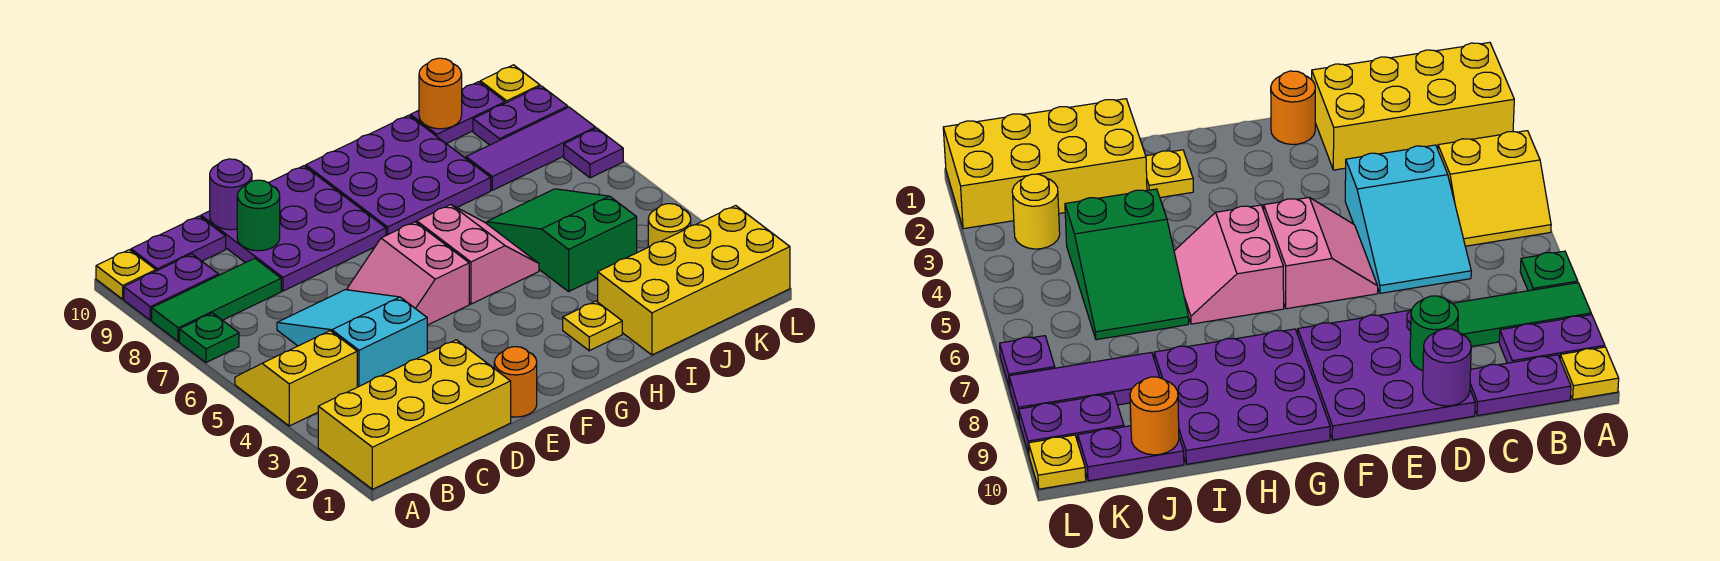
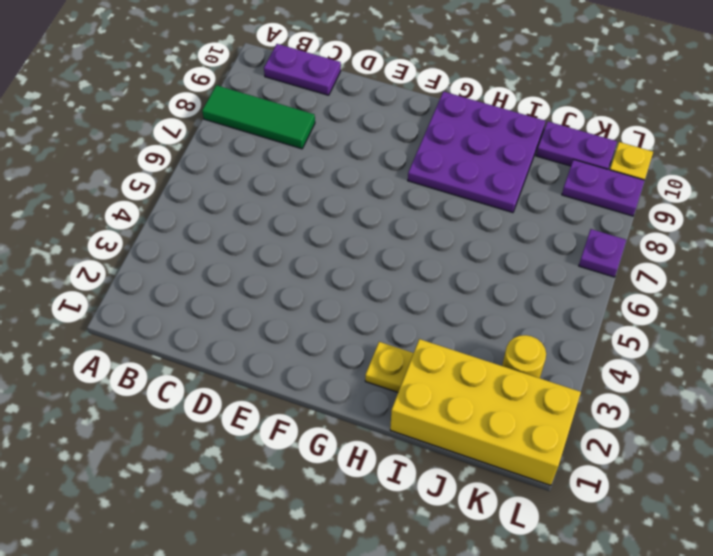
none -> yellow brick A1:D2 level 1
none -> yellow slope A4:B5 level 1 top 4
none -> green plate A7 level 1

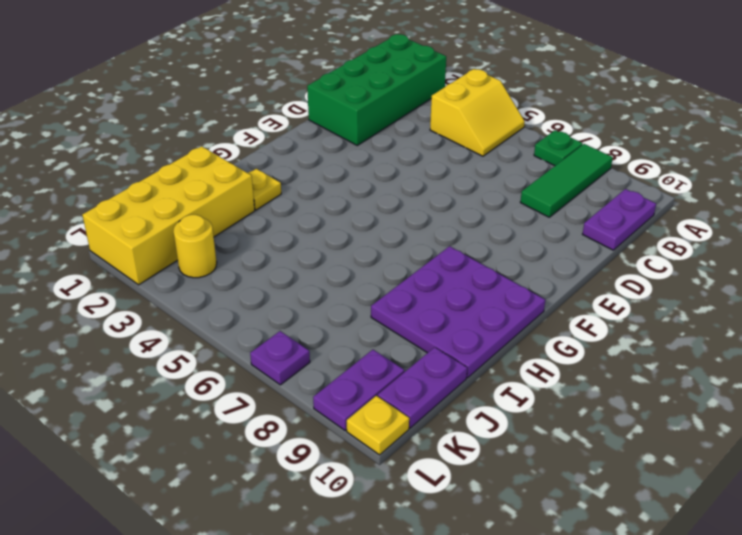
green brick A1:D2 level 1 -> yellow brick A1:D2 level 1
none -> purple plate A9:B9 level 1
none -> yellow plate A10 level 1
none -> cyan slope C4:D6 level 1 top 4

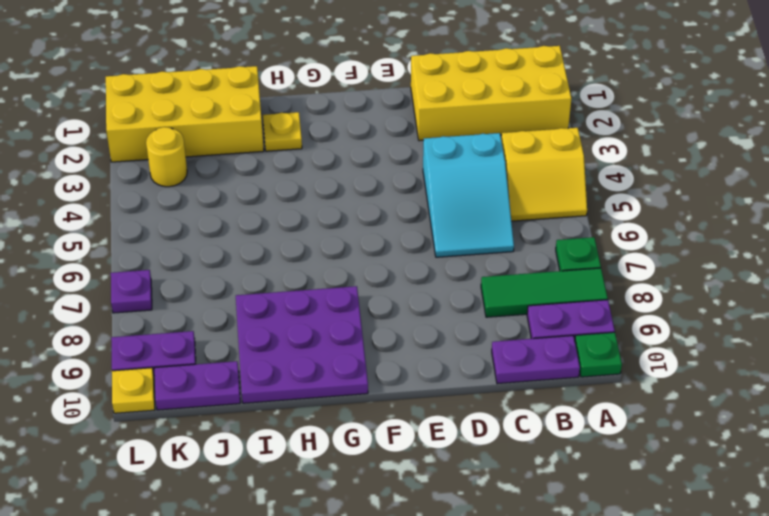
green plate A10 level 1 -> yellow plate A10 level 1
none -> purple plate D8:F10 level 1
none -> orange round brick E1 level 1
none -> pink slope E5:F6 level 1 top F

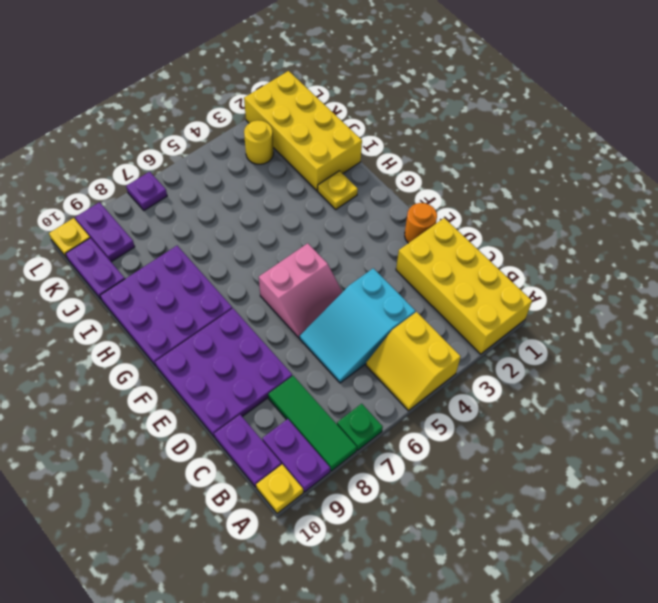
none -> pink slope G5:H6 level 1 top G
none -> green slope I4:J6 level 1 top 4
none -> purple tile J8:L8 level 1

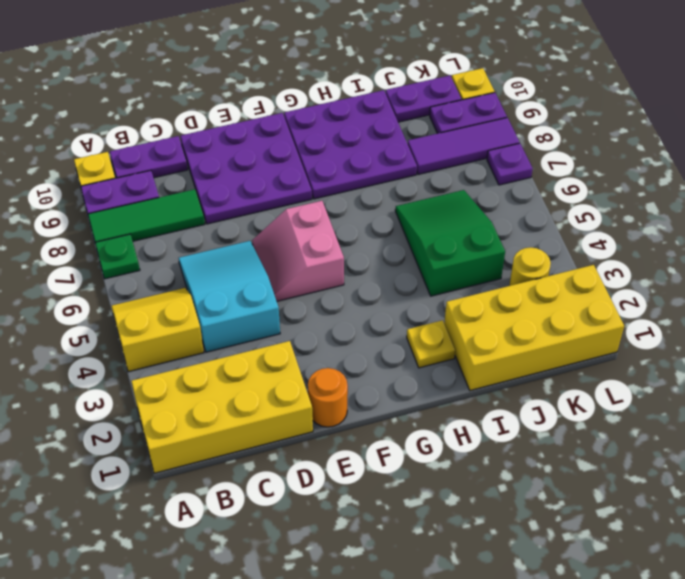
none -> pink slope G5:H6 level 1 top G
none -> green round brick D9 level 2
none -> purple round brick D10 level 2

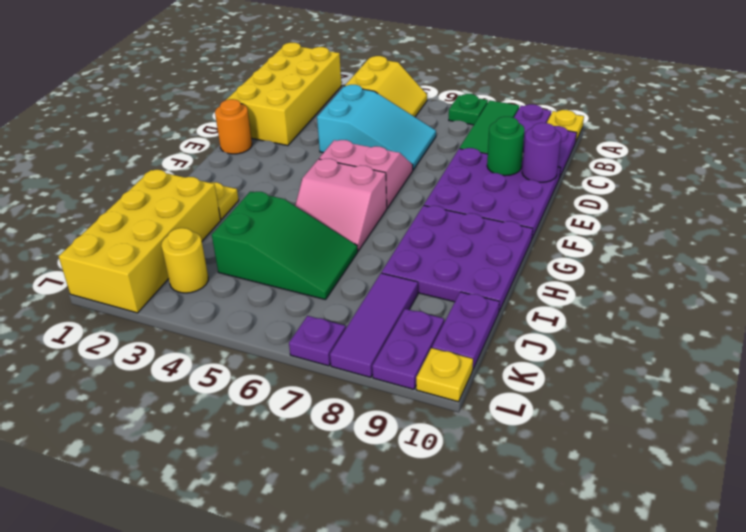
none -> orange round brick J10 level 2

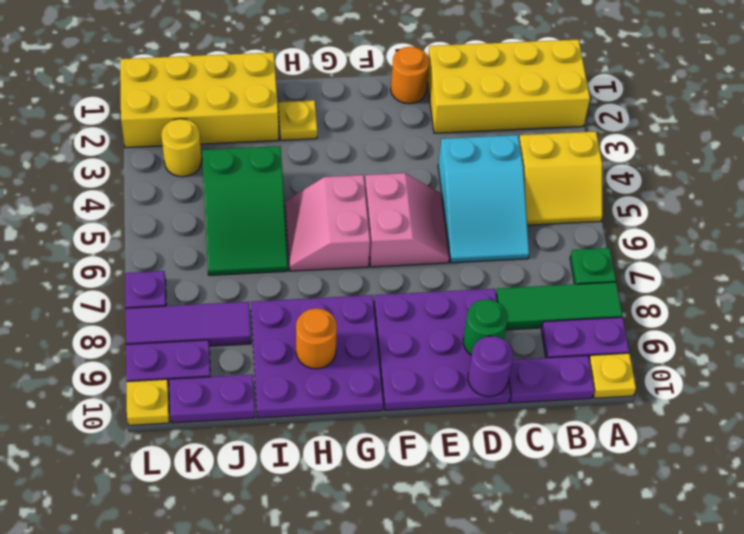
orange round brick H9 level 2 -> orange round brick J10 level 2

